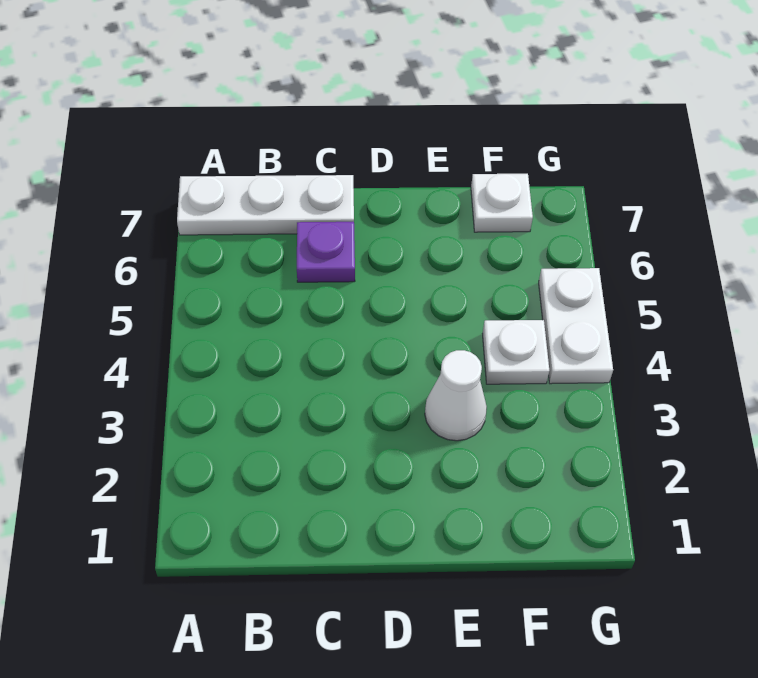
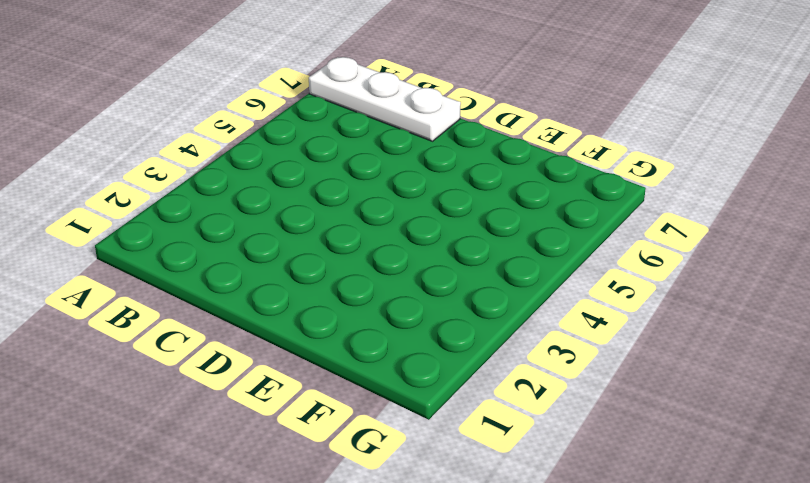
none -> purple plate C6 level 1
none -> white cone E3 level 1

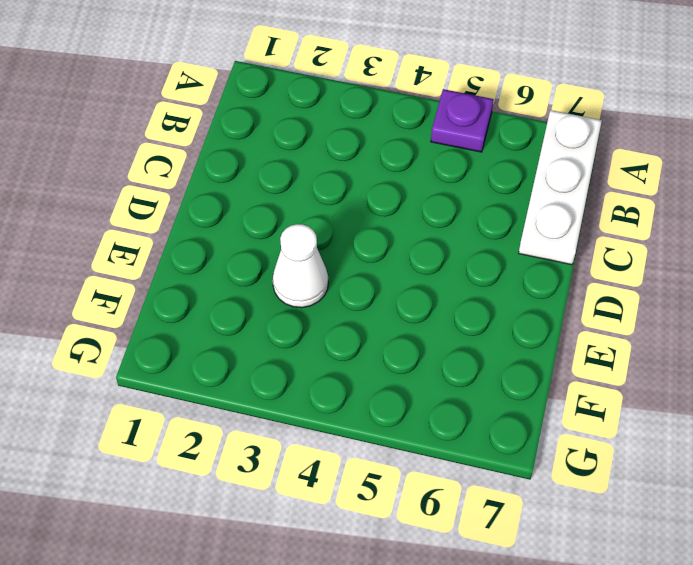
purple plate A5 level 1 -> purple plate C6 level 1
none -> white plate F4 level 1
none -> white plate F7 level 1

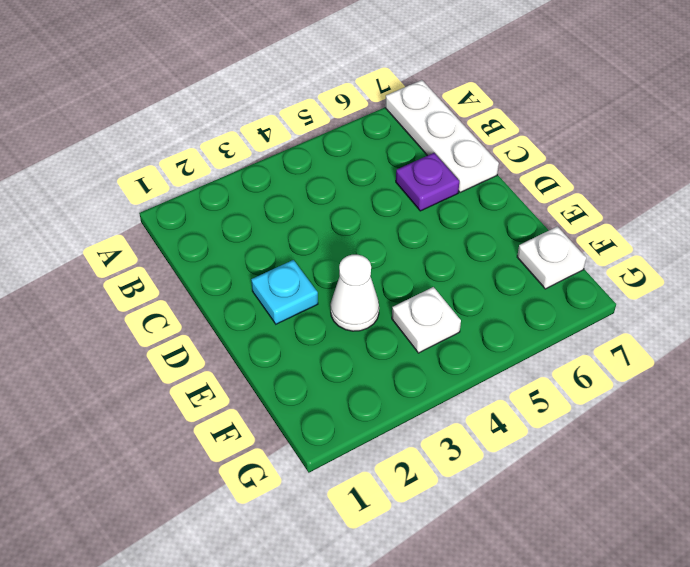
cyan plate D2 level 1 -> none
none -> white plate G4:G5 level 1

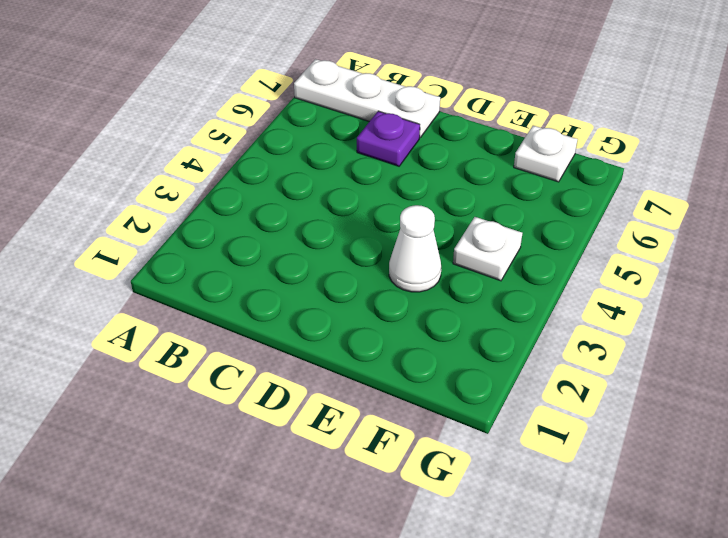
none -> white plate G4:G5 level 1

